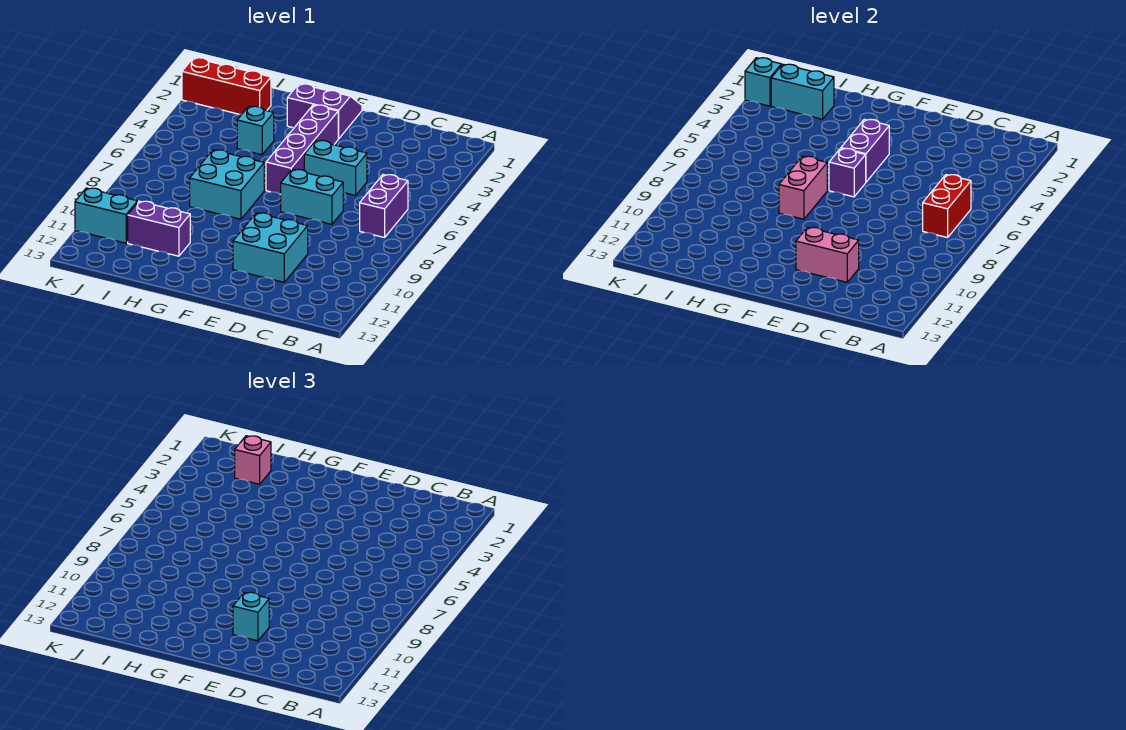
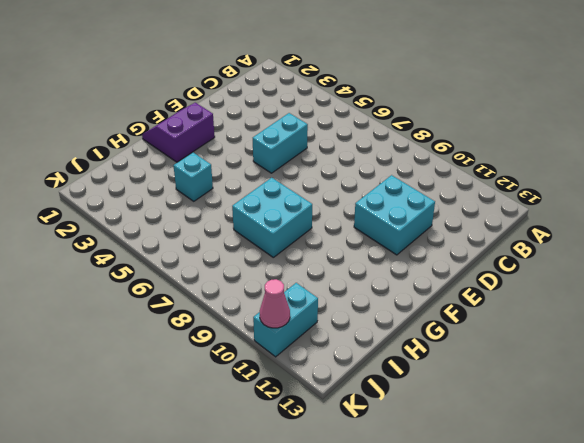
pink cone K11 level 2 -> none
none -> purple brick B6:B7 level 1
none -> cyan brick D7:E7 level 1
none -> purple brick F3:F6 level 1

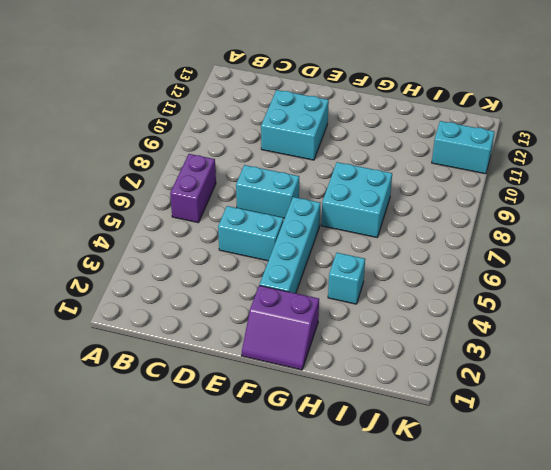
cyan brick F3:F6 level 1 -> purple brick F3:F6 level 1
none -> purple brick H11:I11 level 1
none -> red brick I2:K2 level 1
none -> red brick B6:B7 level 2

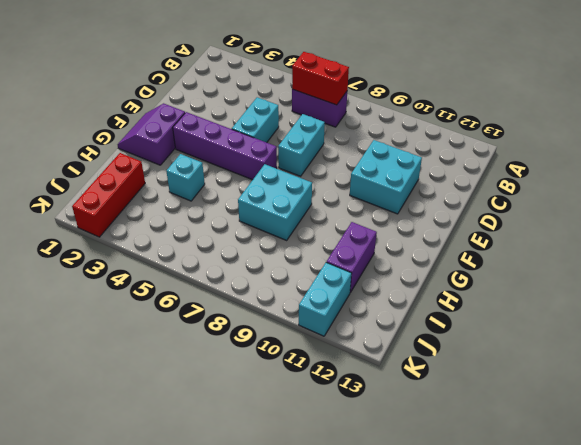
none -> pink brick D11:E11 level 2
none -> purple brick F4:F5 level 2
none -> purple brick F6 level 2

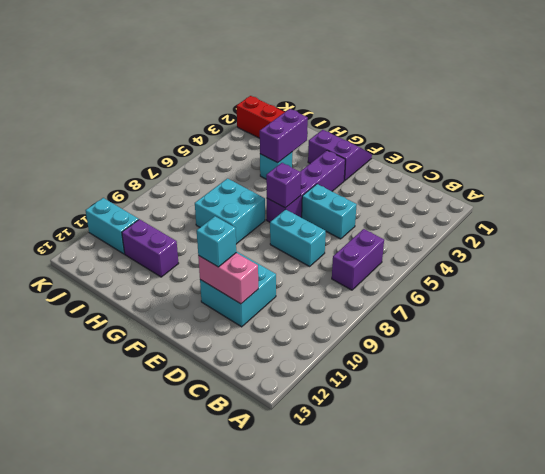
purple brick H3:H4 level 2 -> purple brick F4:F5 level 2
none -> red brick B6:B7 level 2
none -> pink brick G7:G8 level 2
none -> cyan brick I2:J2 level 2

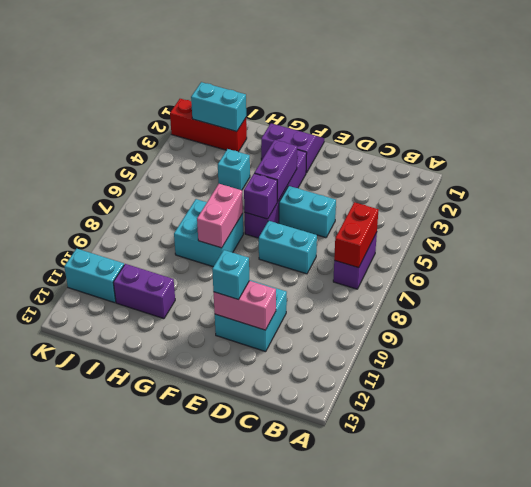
none -> cyan brick K2 level 2
none -> pink brick I2 level 3

